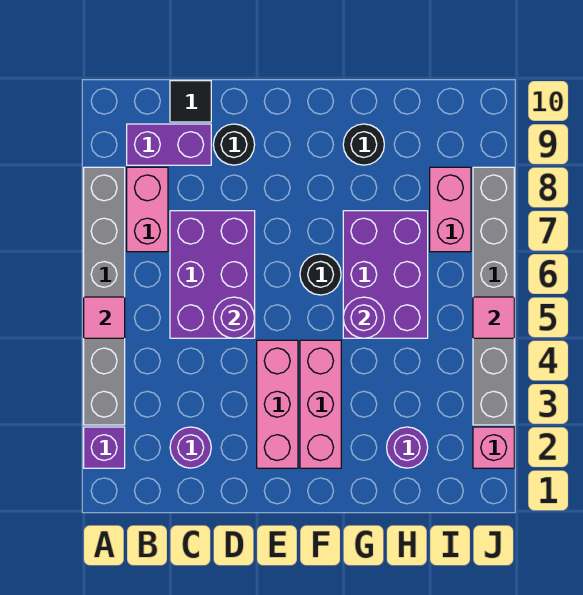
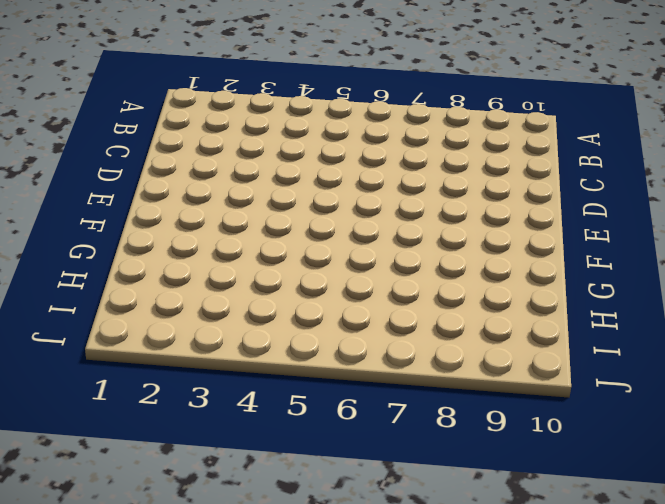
none -> purple brick A2 level 1
none -> grey brick A3:A8 level 1
none -> pink brick B7:B8 level 1

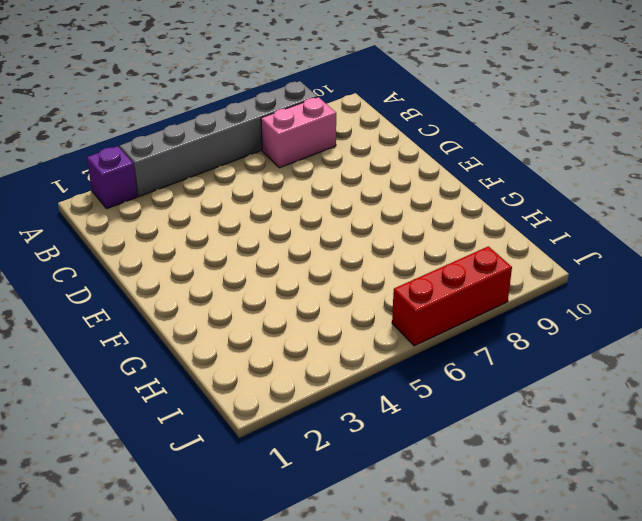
red brick J6:J8 level 1 -> grey brick J3:J8 level 1
none -> purple brick B9:C9 level 1
none -> purple round brick C2 level 1
none -> purple brick C5:D7 level 1

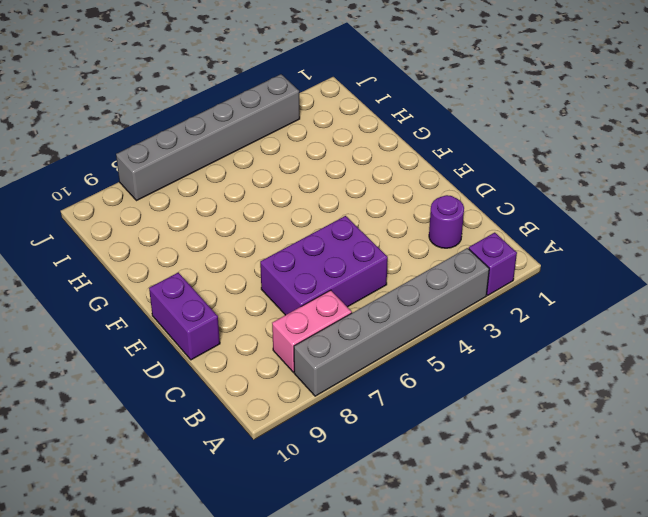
purple brick D10:E10 level 1 -> purple brick B9:C9 level 1
none -> black tile C10 level 1
none -> black round brick D9 level 1
none -> pink brick E2:E4 level 1

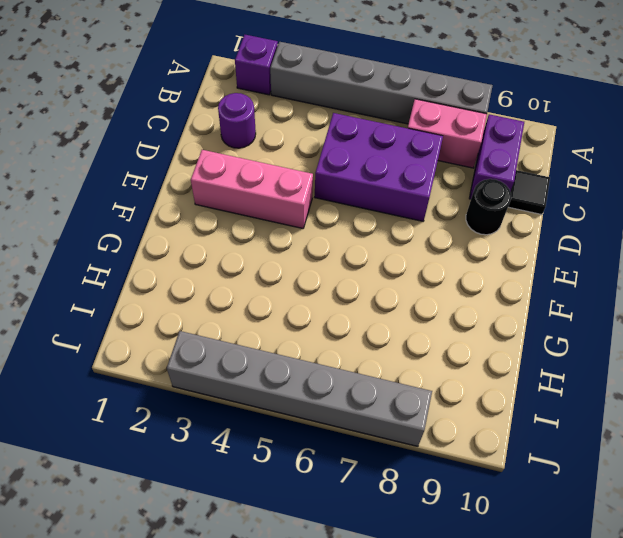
none -> pink brick F2:F4 level 1
none -> black round brick F6 level 1
none -> purple brick G5:H7 level 1

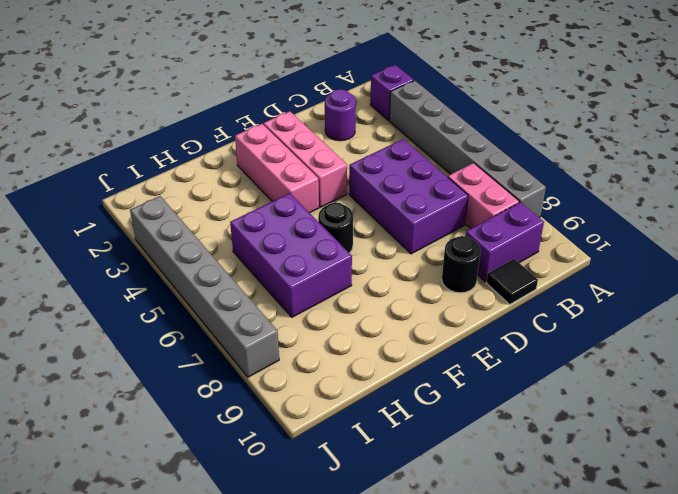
none -> black round brick G9 level 1
none -> purple round brick H2 level 1
none -> pink brick I7:I8 level 1

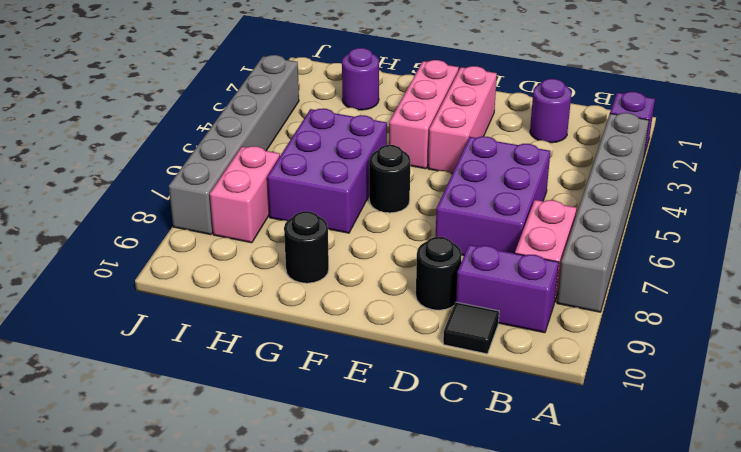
none -> pink brick J2 level 1
none -> pink tile A5 level 2
none -> purple round brick D5 level 2

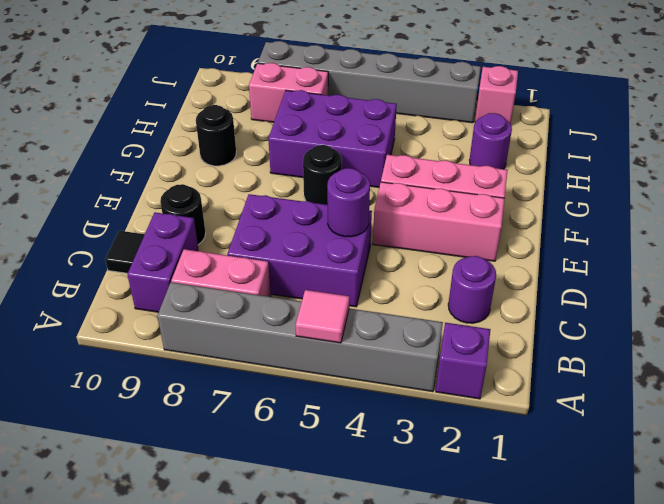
none -> purple round brick G5 level 2
none -> pink tile J5 level 2

